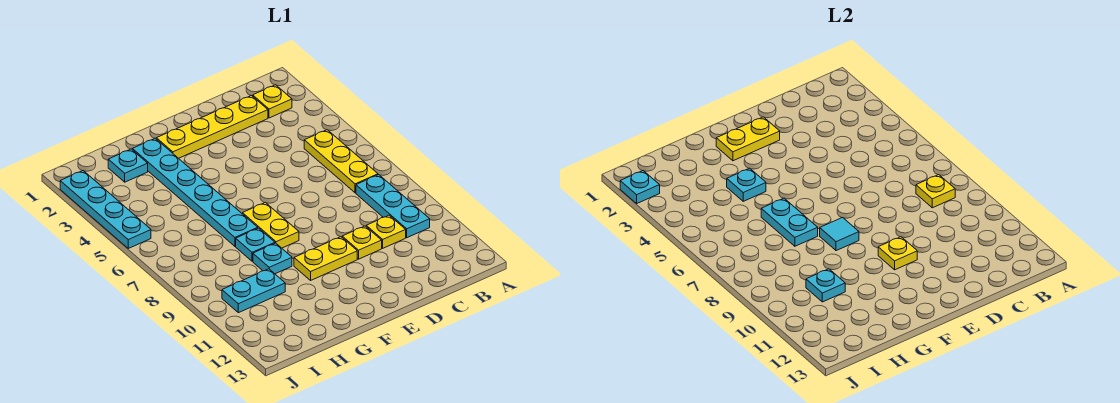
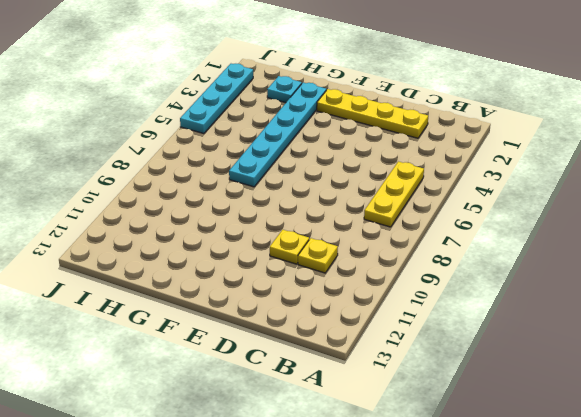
none -> yellow plate B2 level 1
none -> cyan plate B8:B10 level 1
none -> yellow plate E10:F10 level 1

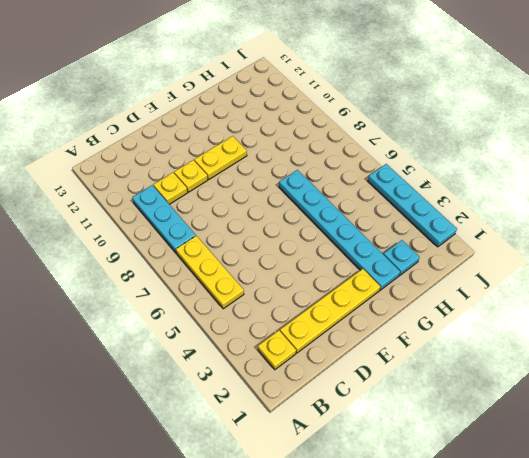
none -> yellow plate F7:F8 level 1
none -> cyan plate G8 level 1
none -> cyan plate G9 level 1

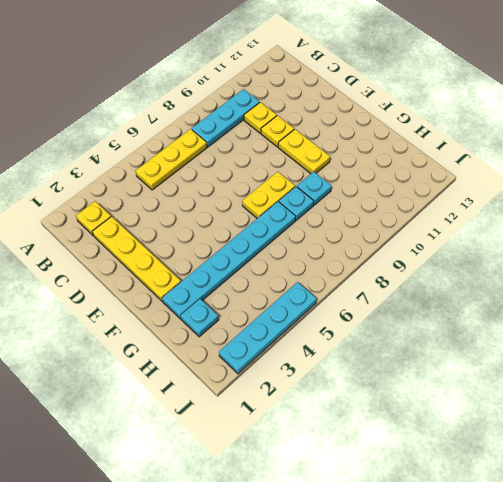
none -> cyan plate H10:I10 level 1
none -> yellow plate B8 level 2
none -> yellow plate E2:F2 level 2

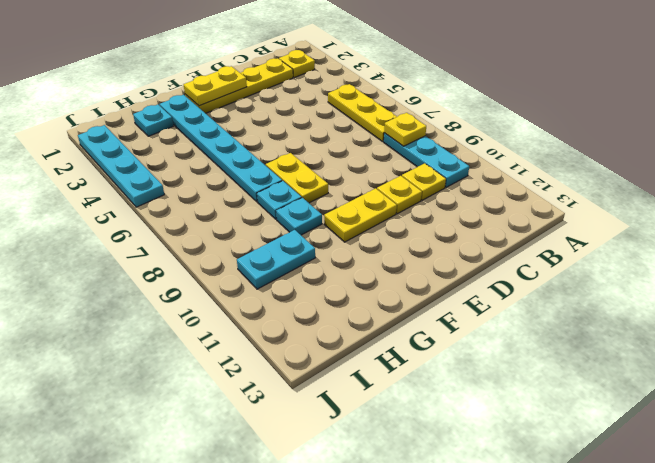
none -> yellow plate E10 level 2
none -> cyan tile F8 level 2
none -> cyan plate G4 level 2

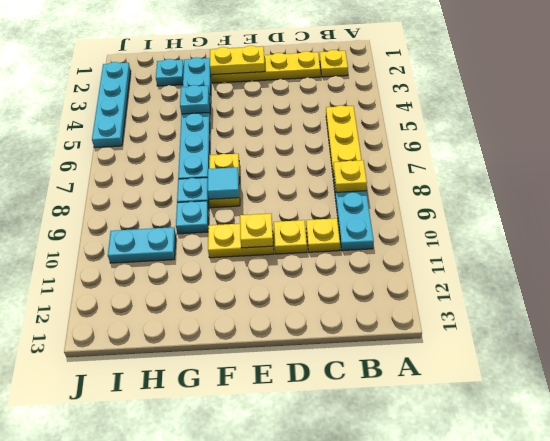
none -> cyan plate G6:G7 level 2
none -> cyan plate H10 level 2
none -> cyan plate J2 level 2

